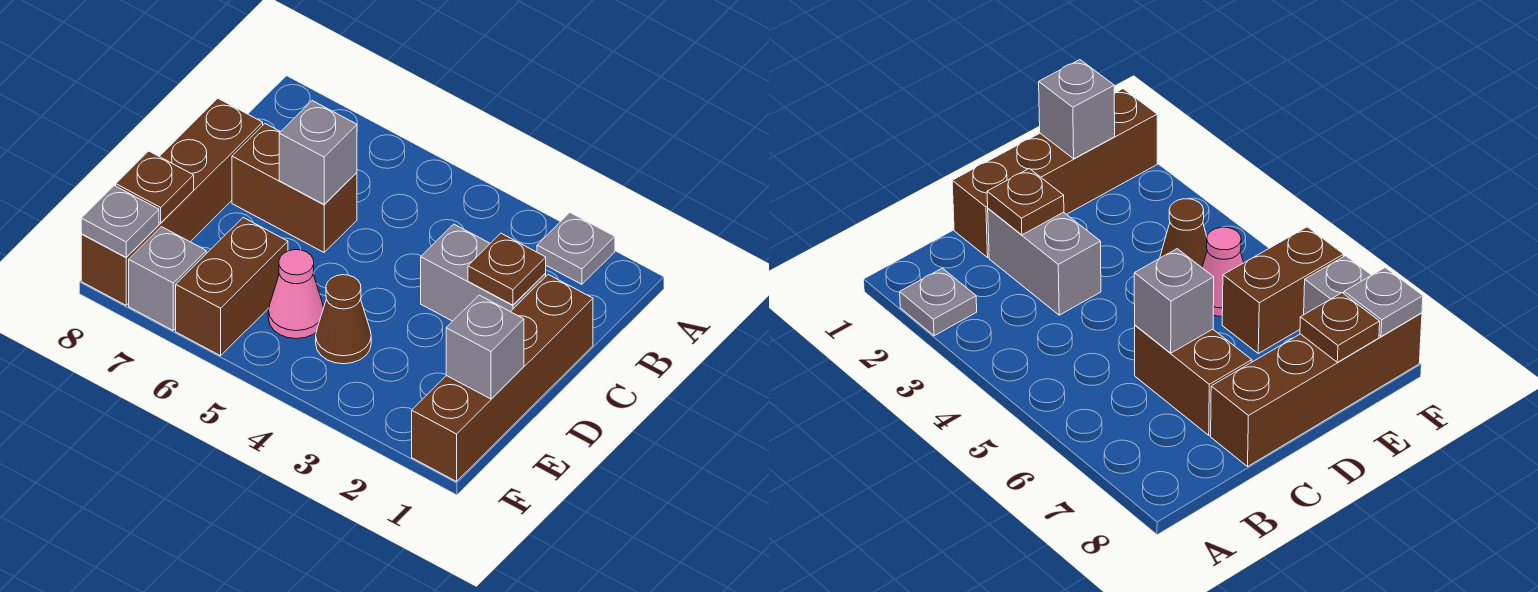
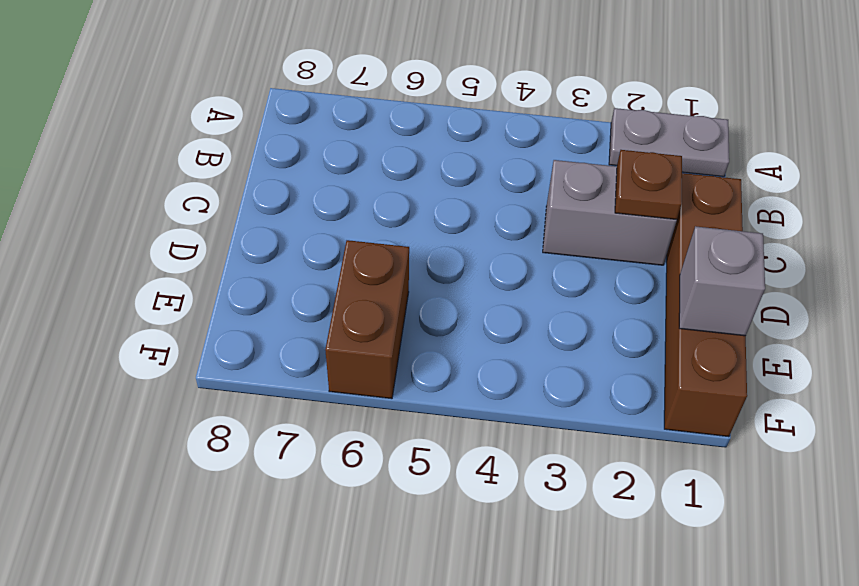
grey plate A1:A2 level 1 -> grey plate A2 level 1
none -> brown brick C6:C7 level 1
none -> brown brick C8:F8 level 1
none -> brown cone E4 level 1

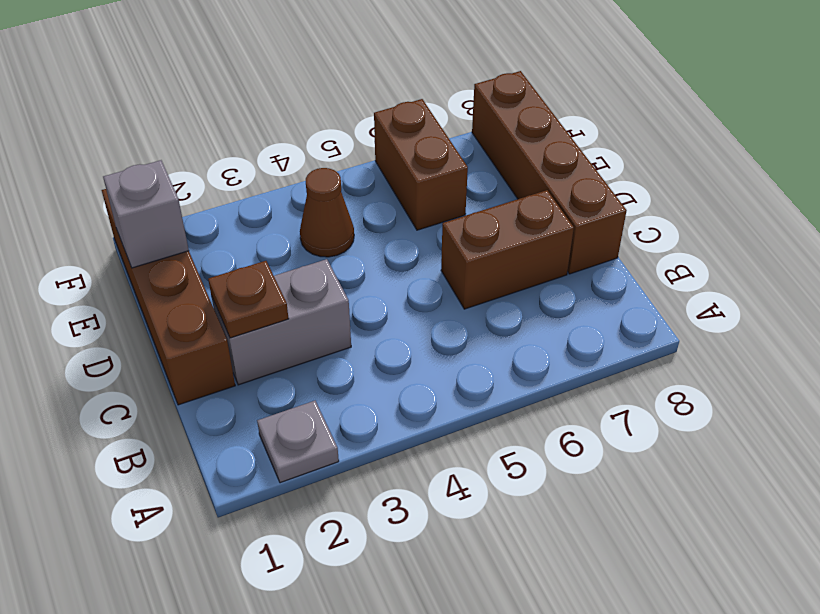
none -> pink cone E5 level 1
none -> grey brick F7 level 1
none -> grey brick C6 level 2

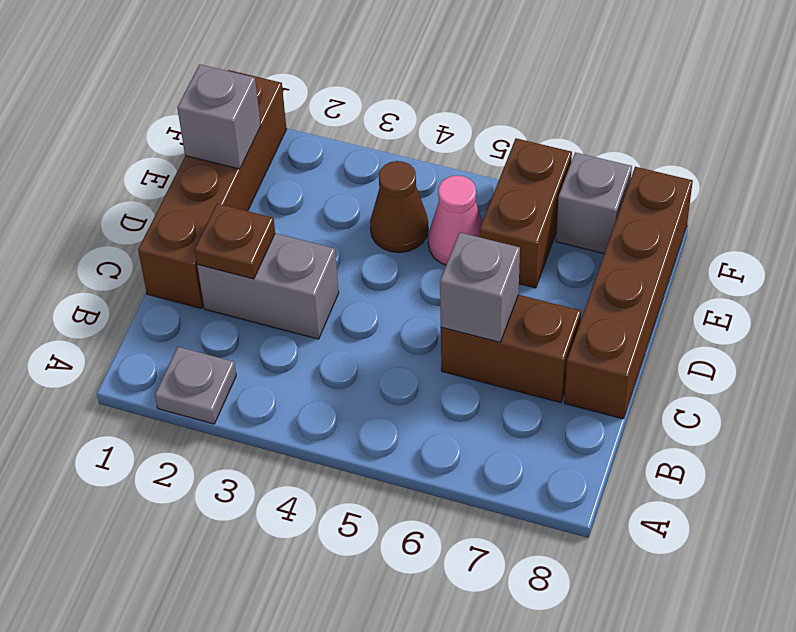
none -> brown plate E8 level 2
none -> grey plate F8 level 2

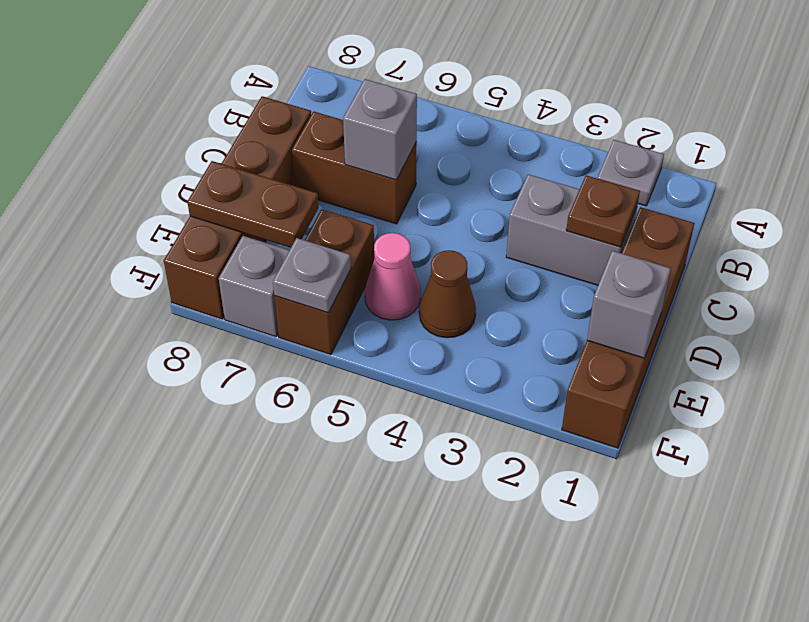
brown plate E7:E8 level 2 -> brown plate E8 level 2
grey plate F6 level 2 -> grey plate F8 level 2

